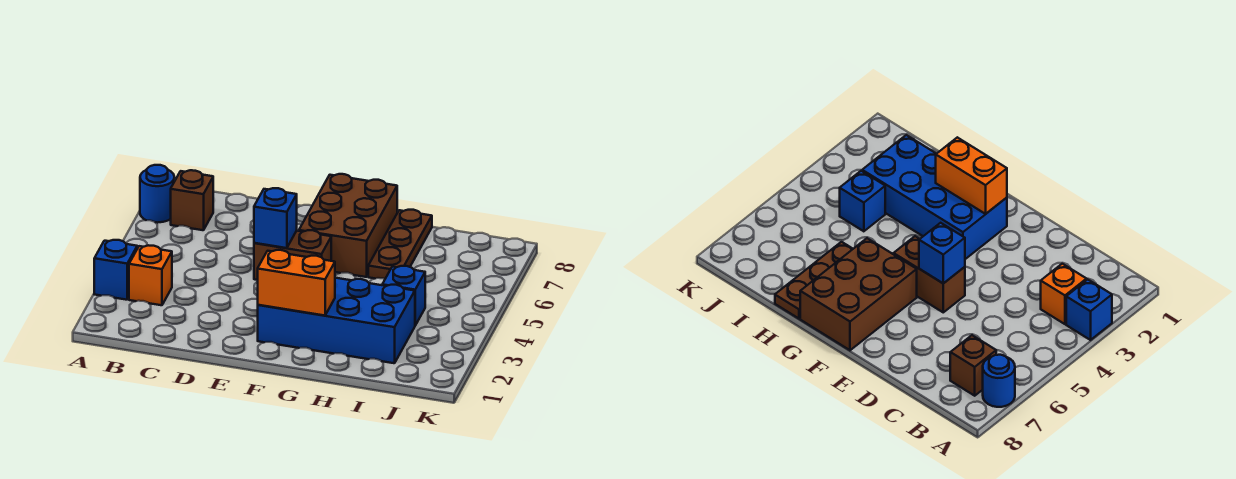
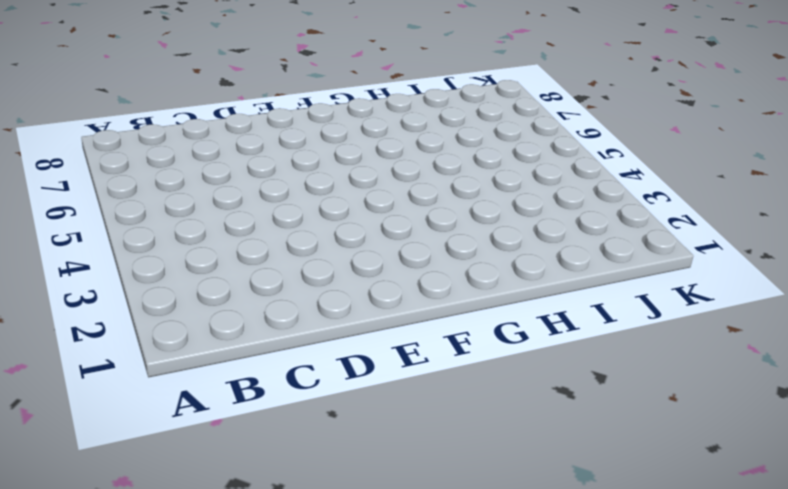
none -> blue brick A3 level 1
none -> blue round brick A7 level 1

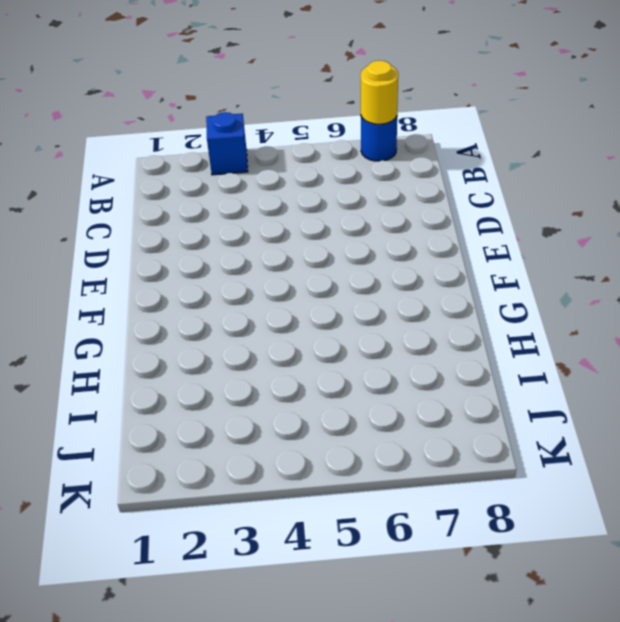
yellow round brick A7 level 2 -> none
none -> orange brick B3 level 1
none -> brown brick B7 level 1

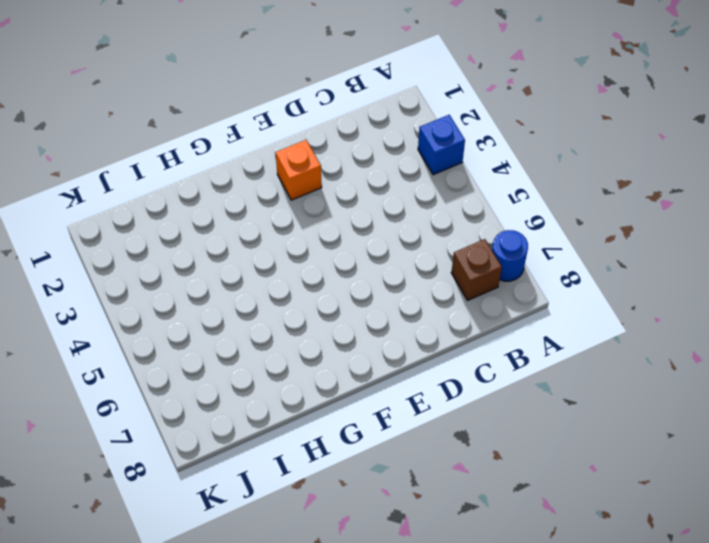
orange brick E2 level 1 -> orange brick B3 level 1
none -> brown brick E5:F5 level 1
none -> blue brick F2:I3 level 1

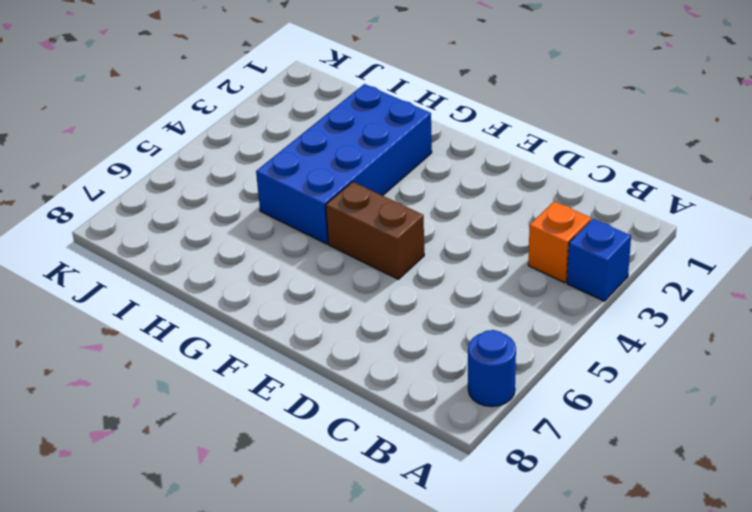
blue brick G2:H5 level 1 -> blue brick F2:I3 level 1
none -> brown brick B7 level 1
none -> brown brick F6:G8 level 1

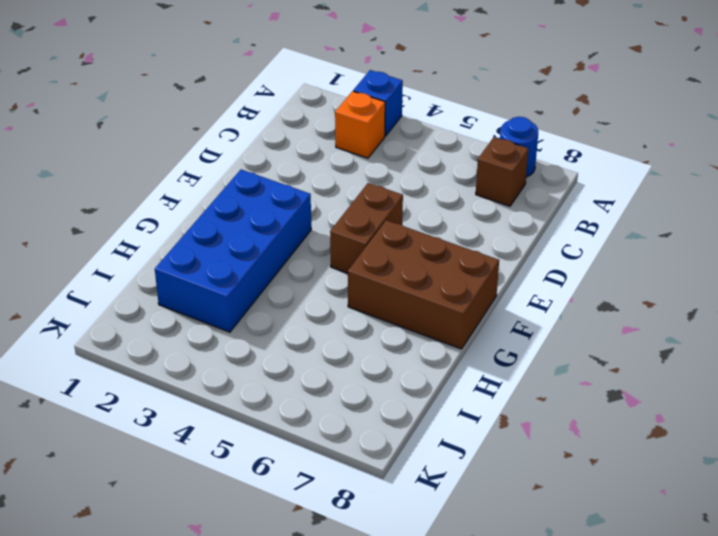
none -> brown plate H6:H8 level 1
none -> blue brick I4 level 1

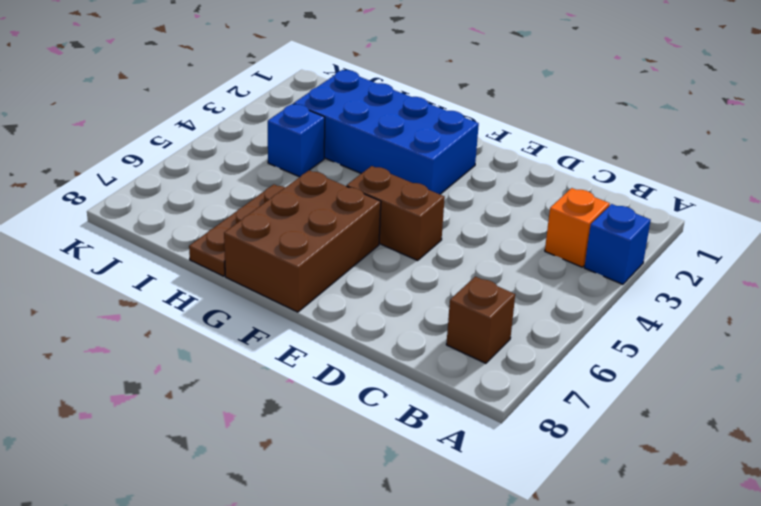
none -> blue round brick A7 level 1
none -> blue brick E5 level 2

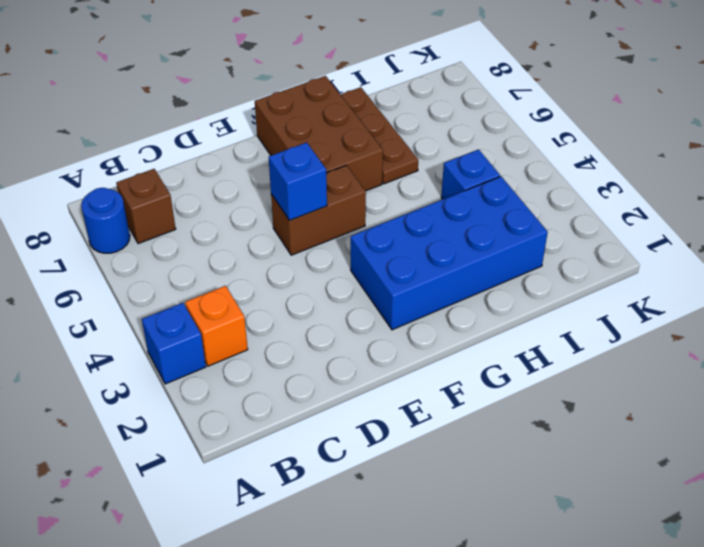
none -> orange brick F2:G2 level 2

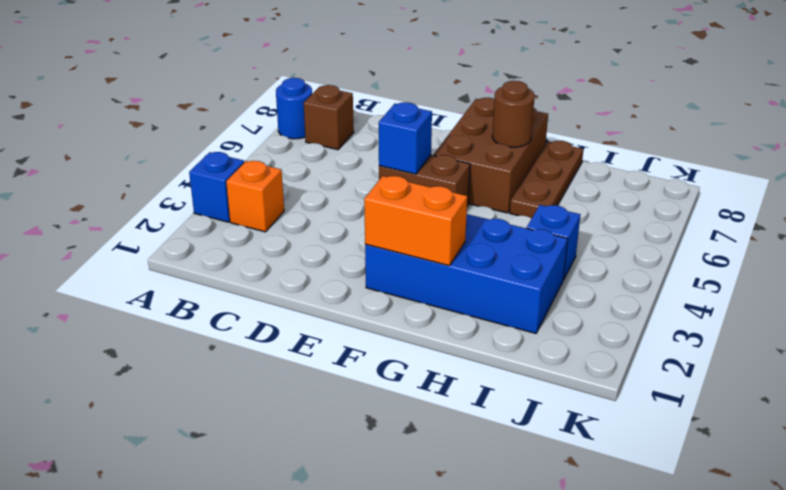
brown round brick G7 level 2 -> none

